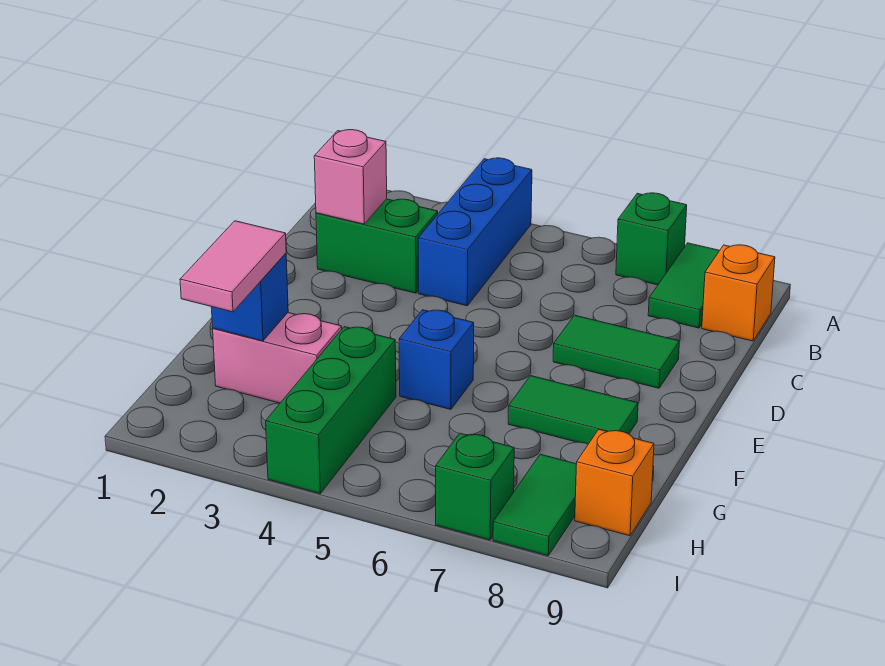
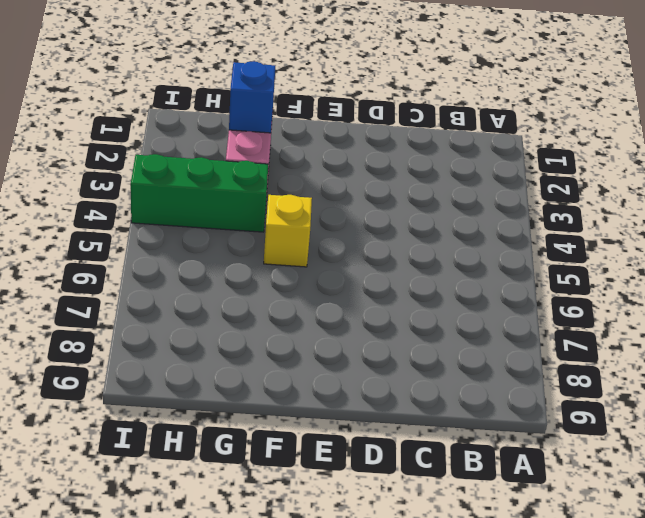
yellow brick F5 level 1 -> blue brick F5 level 1
none -> blue brick A4:C4 level 1
none -> green brick A7 level 1
none -> green tile A8:B8 level 1

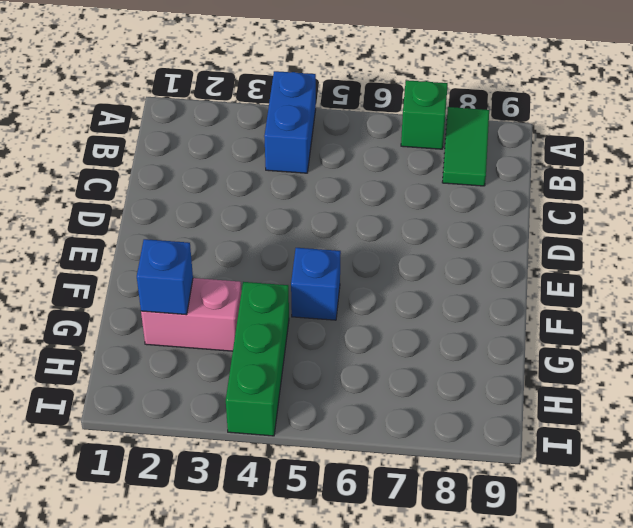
blue brick A4:B4 level 1 -> blue brick A4:C4 level 1
none -> orange brick B9 level 1
none -> green brick C2:C3 level 1
none -> green tile D7:D8 level 1

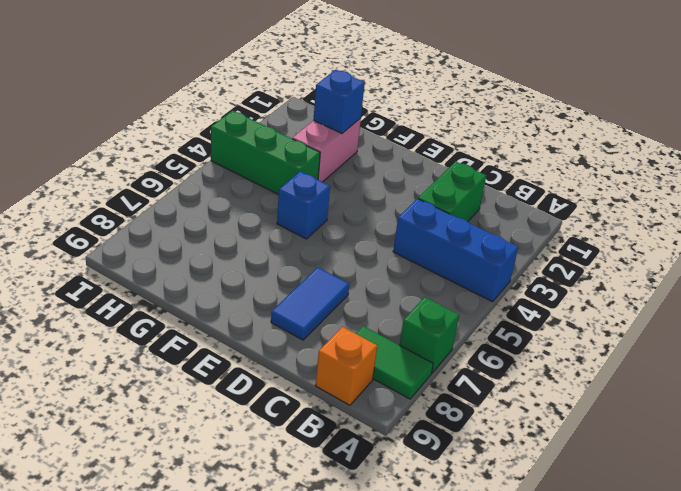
blue tile D7:D8 level 1 -> green tile D7:D8 level 1
none -> green tile F7:F8 level 1
none -> green tile H8:I8 level 1
none -> orange brick H9 level 1

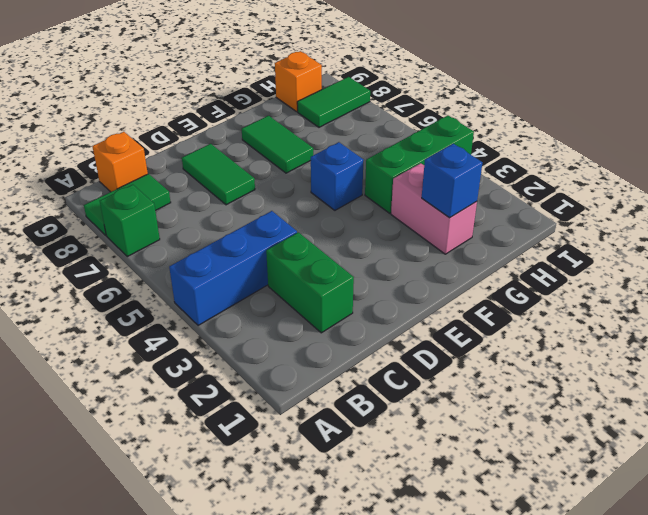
none -> green brick I7 level 1
none -> pink brick C2 level 2
none -> pink tile G2:H2 level 3

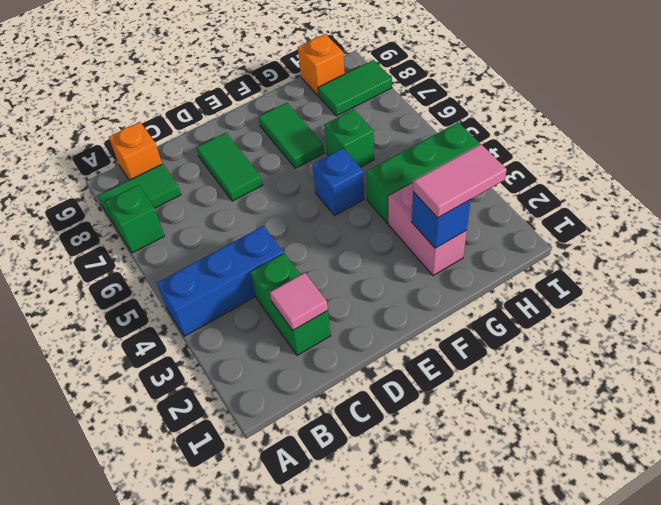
pink tile C2 level 2 -> pink brick C2 level 2
green brick G6 level 1 -> green brick I7 level 1

